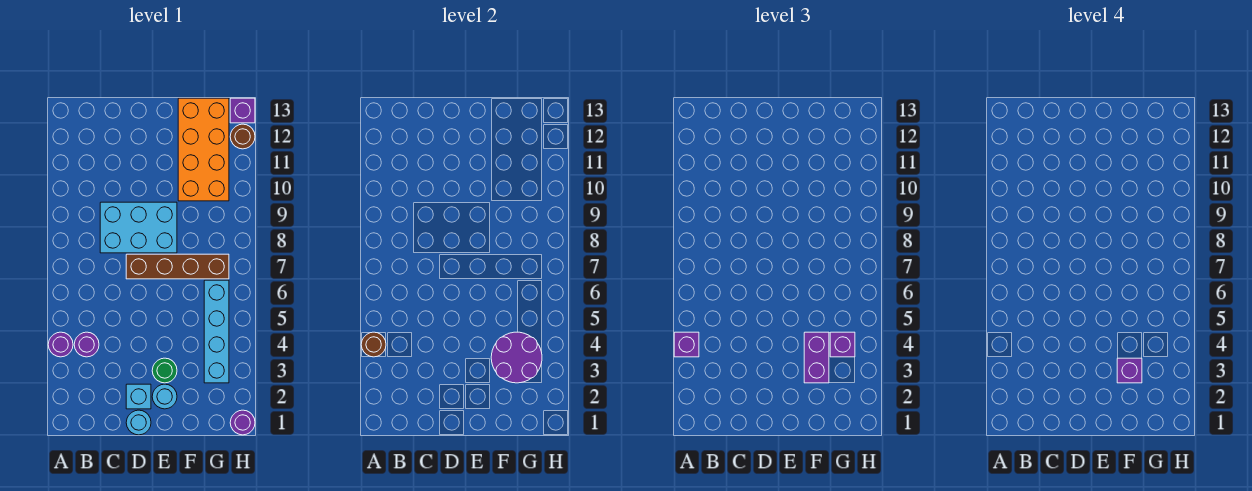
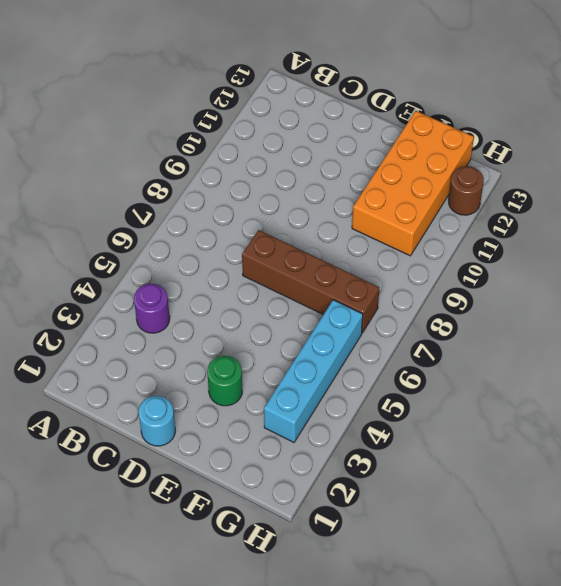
none -> purple round brick A4 level 1
none -> cyan brick C8:E9 level 1
none -> cyan brick D2 level 1

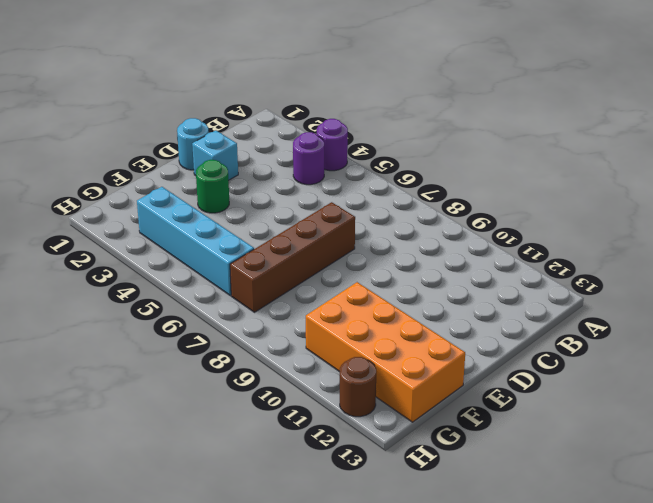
none -> cyan brick C8:E9 level 1
none -> cyan round brick E2 level 1
none -> purple round brick H1 level 1

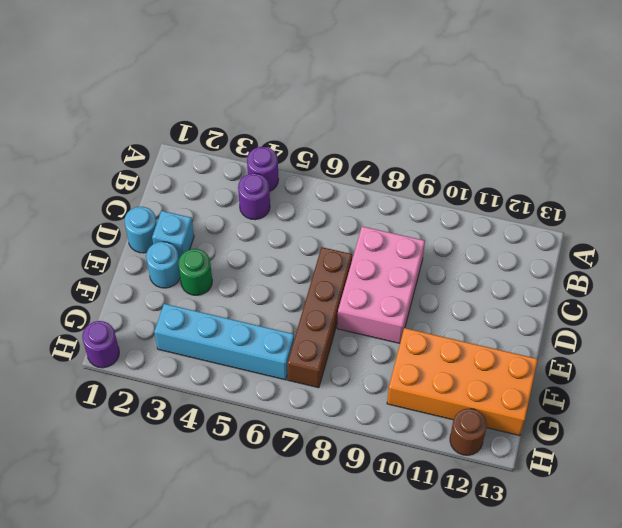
pink brick C8:E9 level 1 -> cyan brick C8:E9 level 1
none -> purple brick H13 level 1
none -> brown round brick A4 level 2
none -> purple round brick F3:G4 level 2

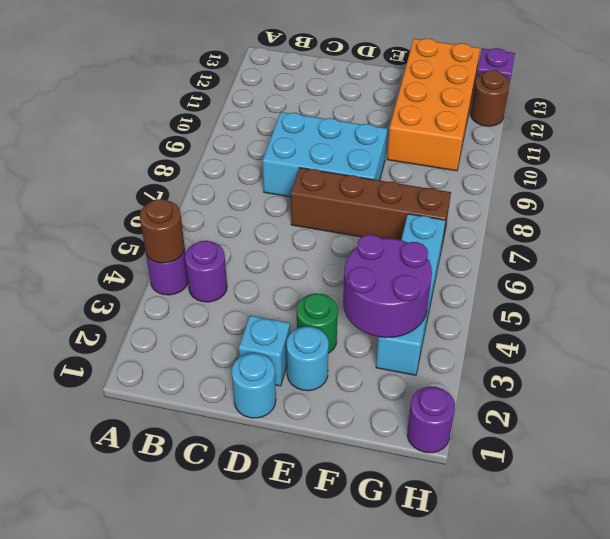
none -> purple brick A4 level 3
none -> purple brick F3:F4 level 3
none -> purple brick G4 level 3

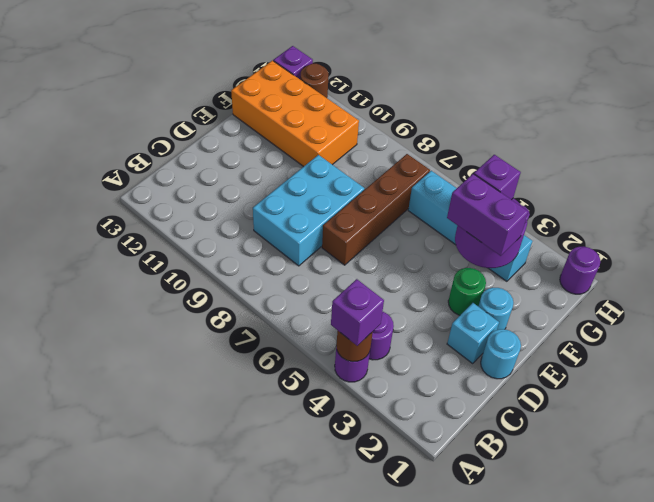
none -> purple brick F3 level 4

